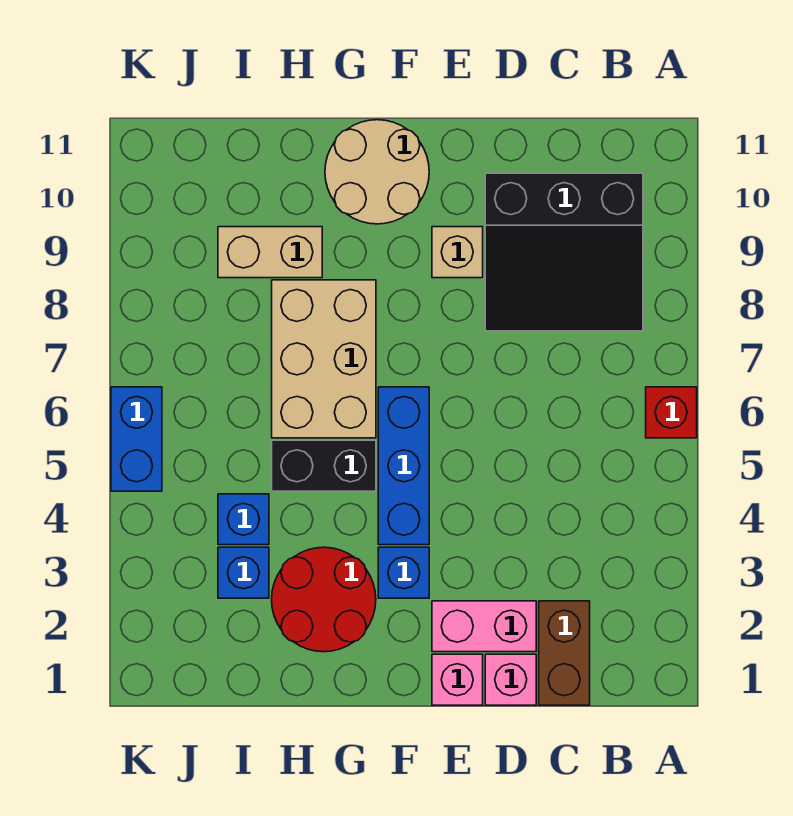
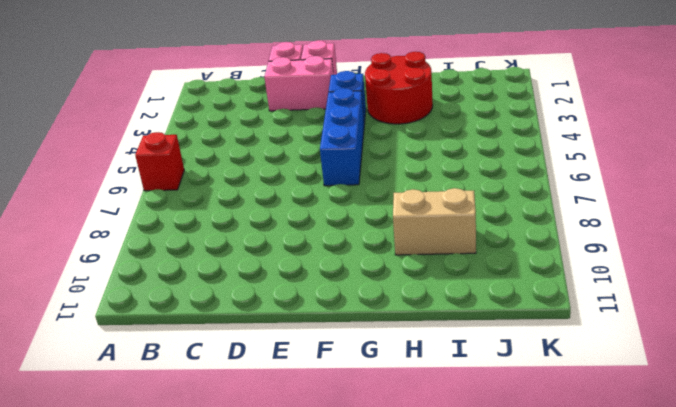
none -> black slope B8:D10 level 1 top 10
none -> brown brick C1:C2 level 1
none -> tan brick E9 level 1

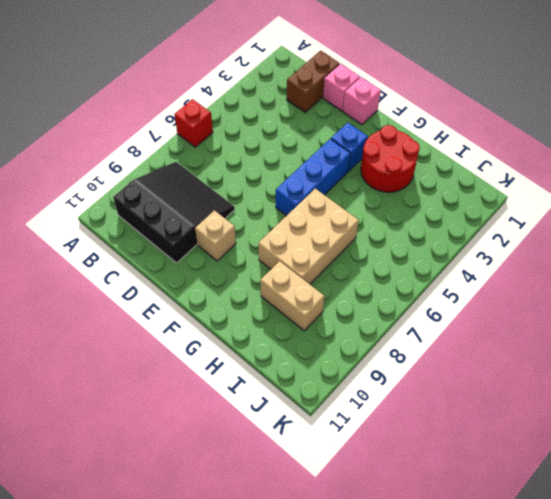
none -> pink brick D2:E2 level 1
none -> tan round brick F10:G11 level 1
none -> black brick G5:H5 level 1

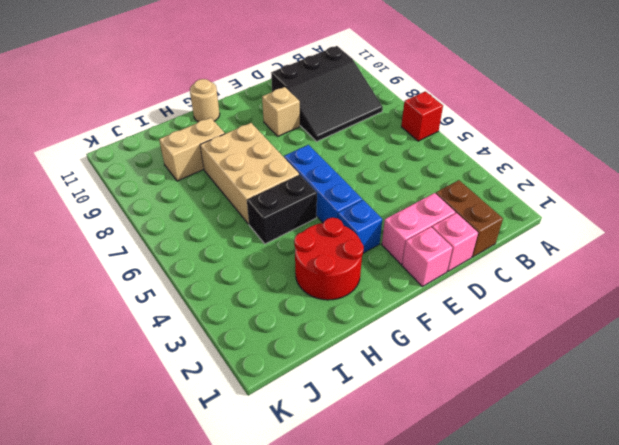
tan round brick G11 level 1 -> tan round brick F10:G11 level 1
none -> blue brick I3 level 1
none -> blue brick I4 level 1
none -> blue brick K5:K6 level 1

